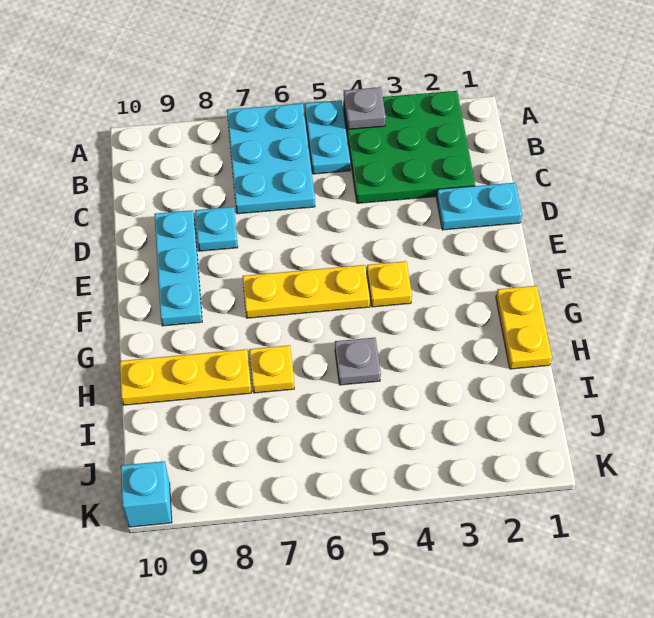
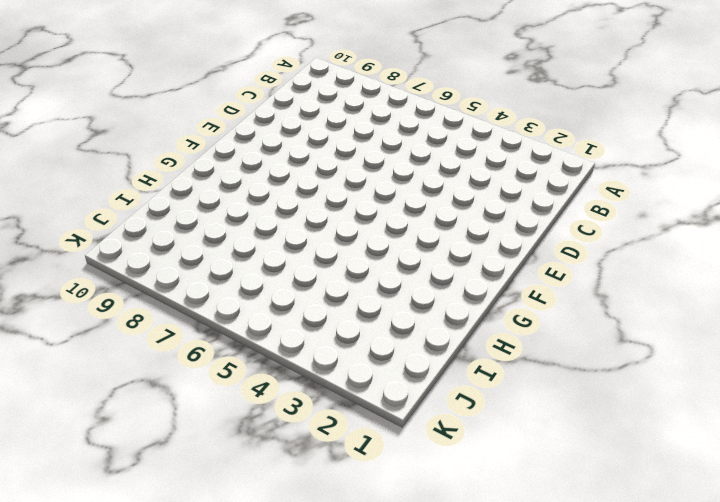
none -> green plate A2:C4 level 1
none -> cyan plate A5:B5 level 1
none -> cyan plate A6:C7 level 1

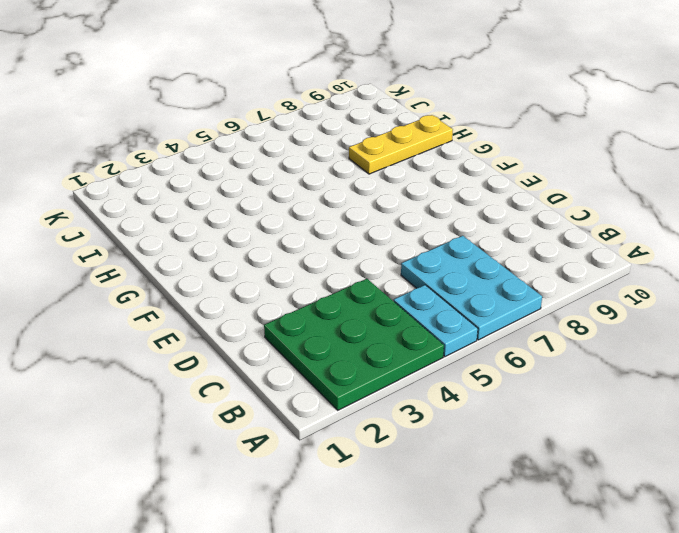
none -> cyan plate D1:D2 level 1
none -> cyan plate D8 level 1
none -> cyan plate D9:F9 level 1

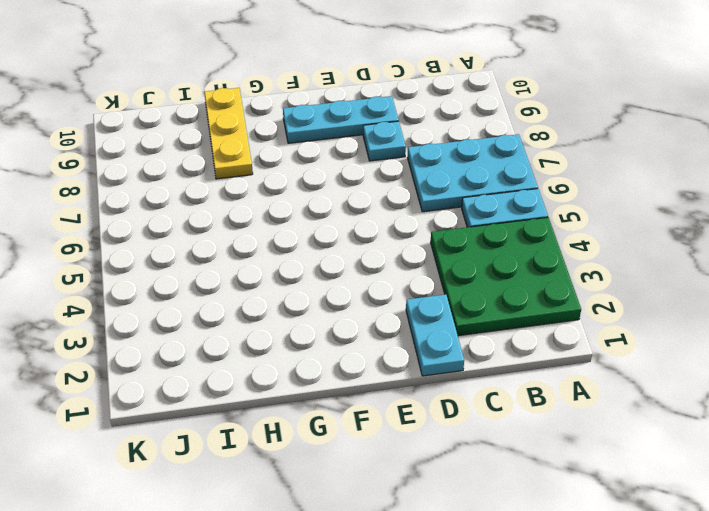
none -> yellow plate F4 level 1
none -> yellow plate F5:F7 level 1
none -> yellow plate G1:H1 level 1

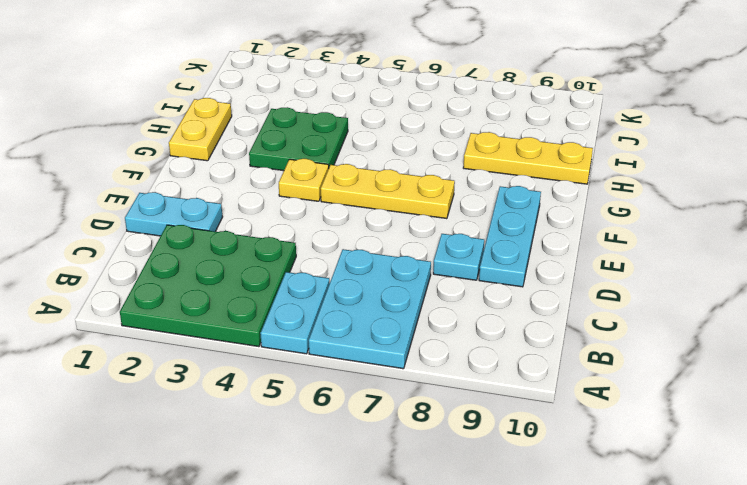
green plate G3:H4 level 1 -> none
none -> grey plate H5 level 1
none -> yellow plate H7 level 1
none -> cyan brick K10 level 1

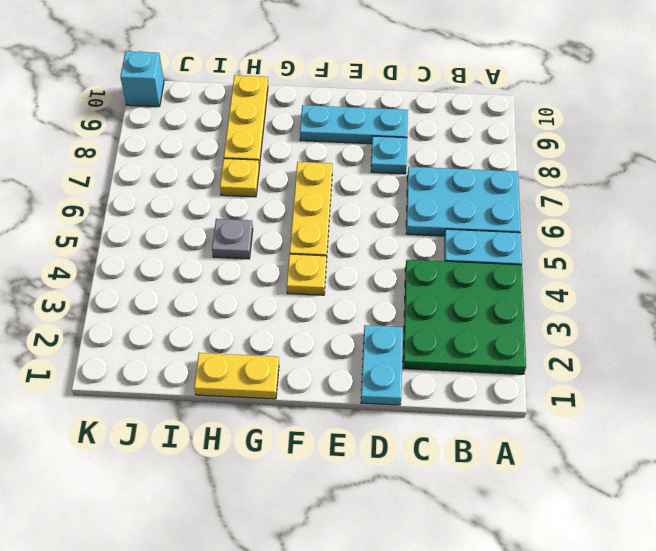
none -> grey plate A4 level 2

